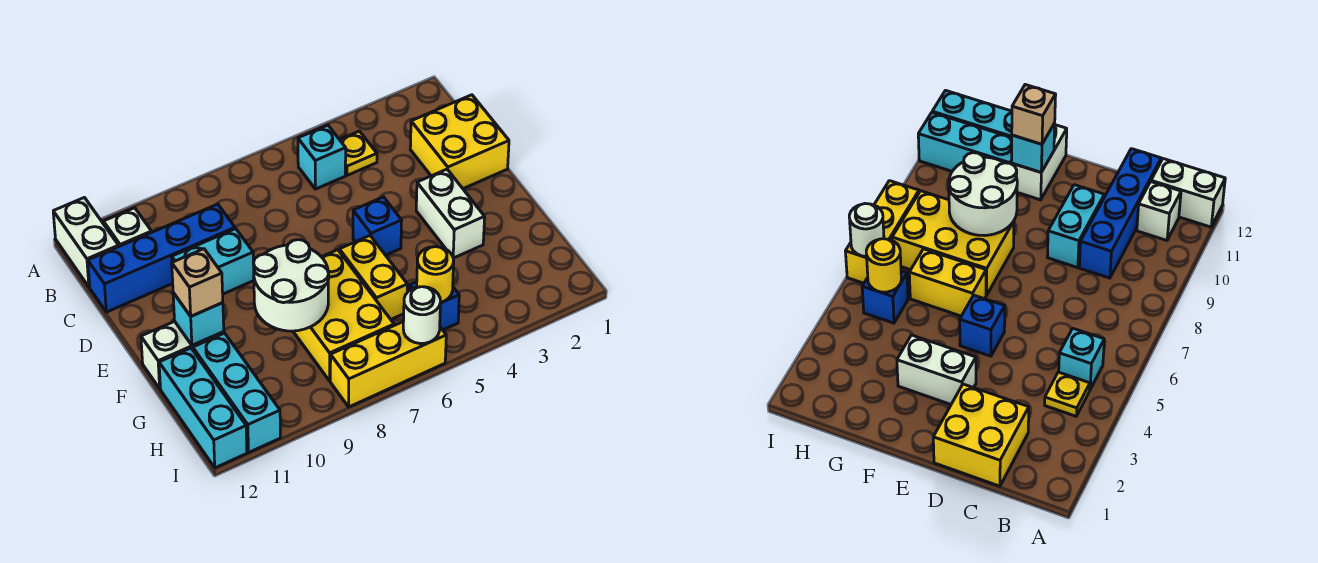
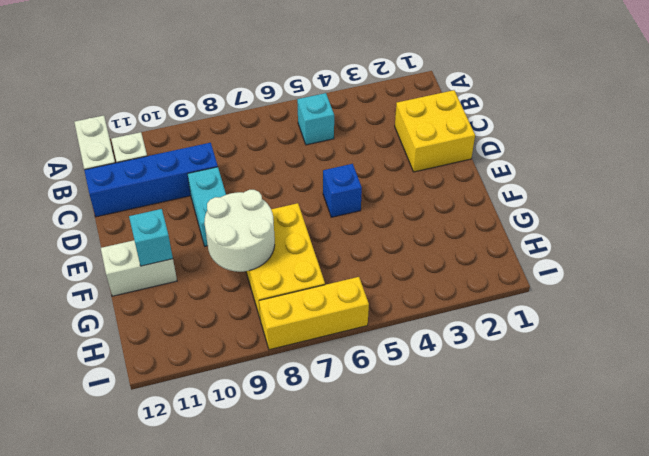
cyan brick D9:E9 level 1 -> cyan brick D9:D10 level 1
none -> yellow plate B4 level 1
none -> white brick E3:F3 level 1
none -> yellow brick F6:G6 level 1

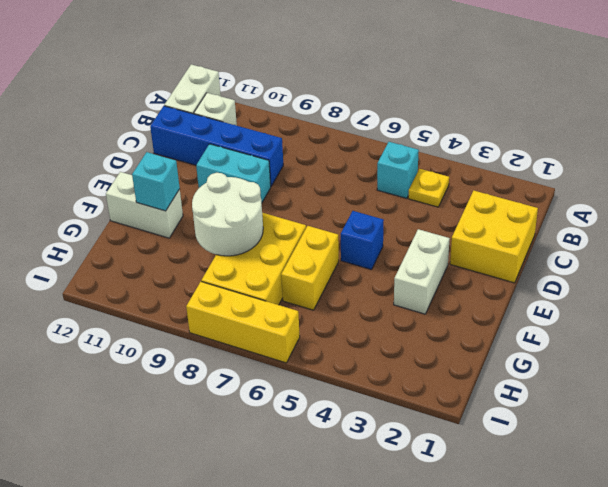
none -> cyan brick G11:I11 level 1
none -> cyan brick G12:I12 level 1
none -> blue brick H5 level 1

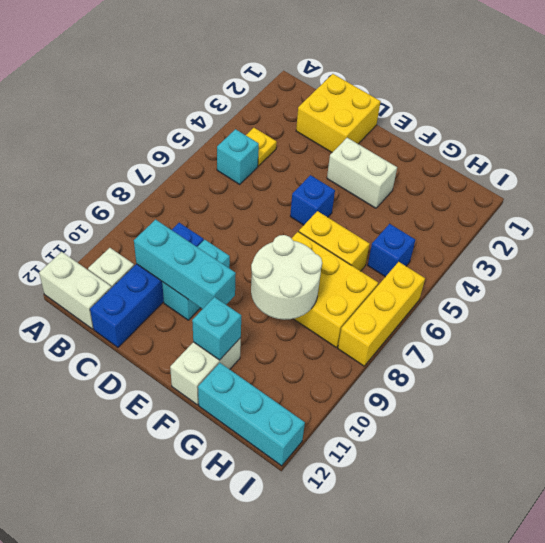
cyan brick C10:E10 level 2 -> cyan brick G11:I11 level 1
none -> yellow round brick H5 level 2
none -> white round brick I6 level 2
none -> tan brick F11 level 3

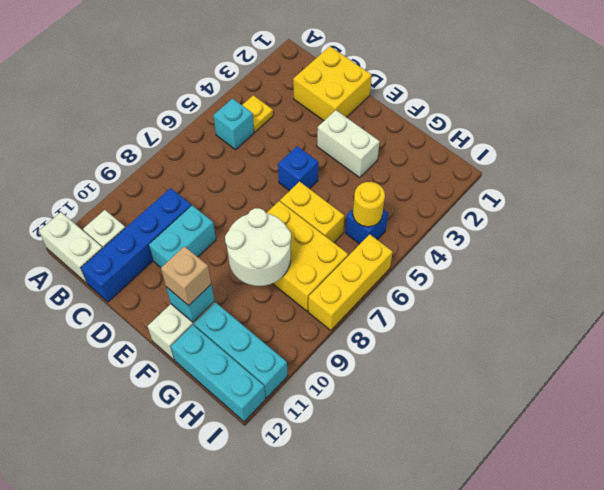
none -> white round brick I6 level 2

